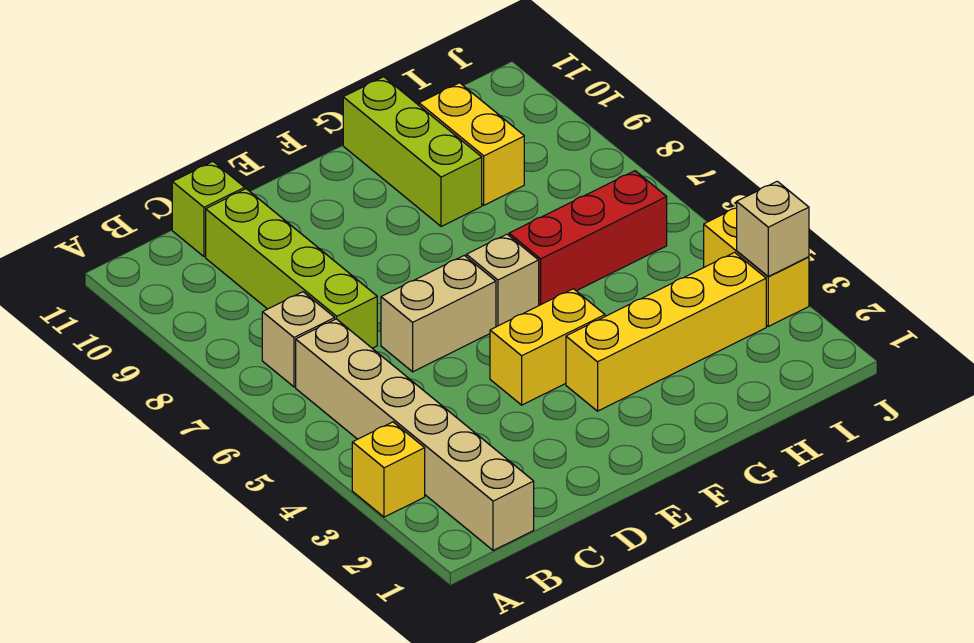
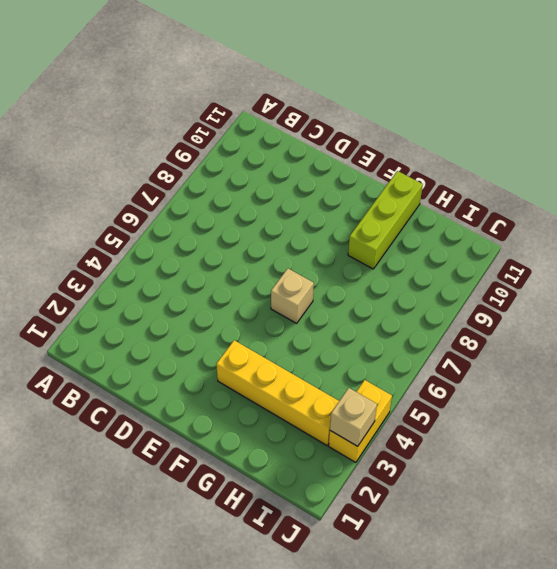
none -> yellow brick A3 level 1
none -> tan brick B1:B6 level 1
none -> tan brick B7 level 1

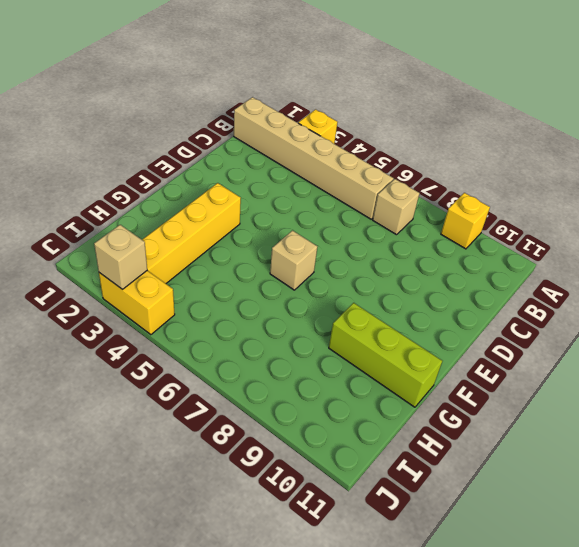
yellow brick A9 level 1 -> none
none -> lime brick C7:C10 level 1
none -> lime brick C11 level 1
none -> tan brick D6:E6 level 1

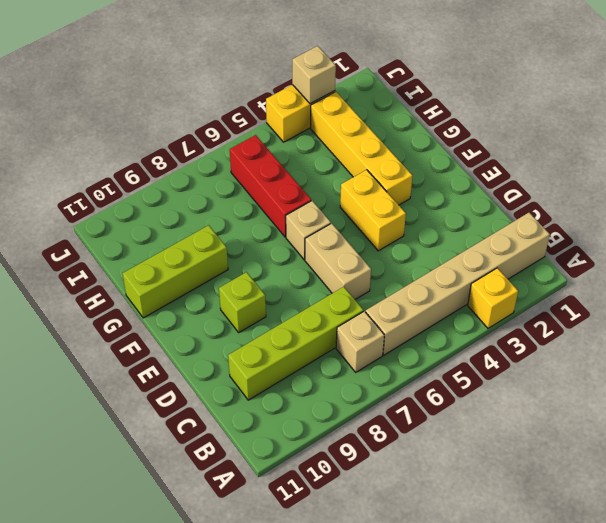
lime brick E9 level 1 -> lime brick C11 level 1
none -> yellow brick H9:H10 level 1

